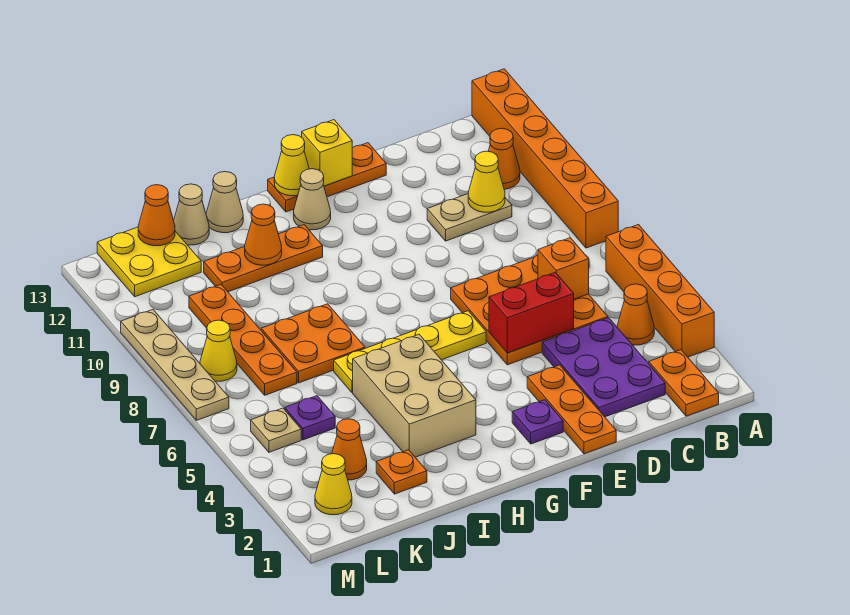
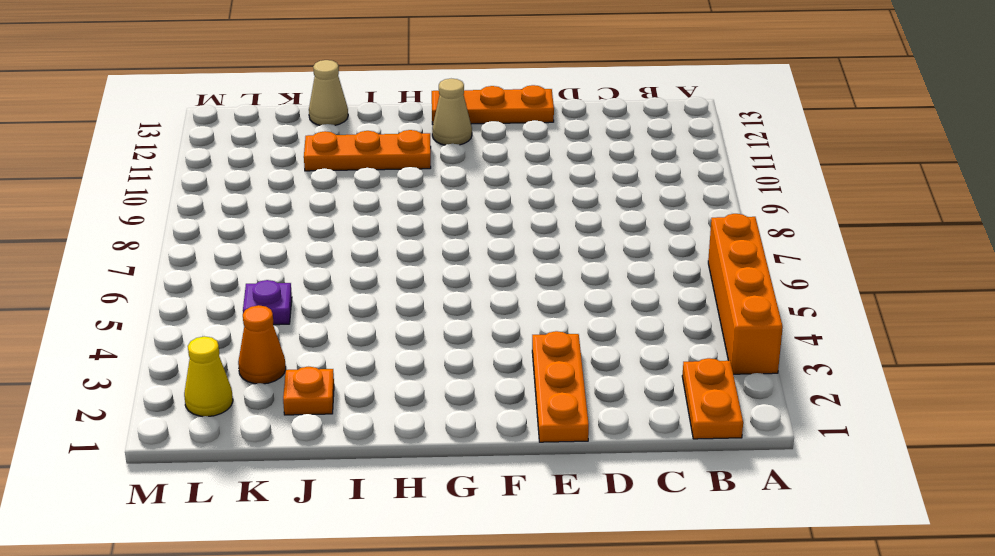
none -> orange brick A8:A13 level 1
none -> orange cone B4 level 1
none -> orange cone B11 level 1
none -> purple plate C2:D4 level 1

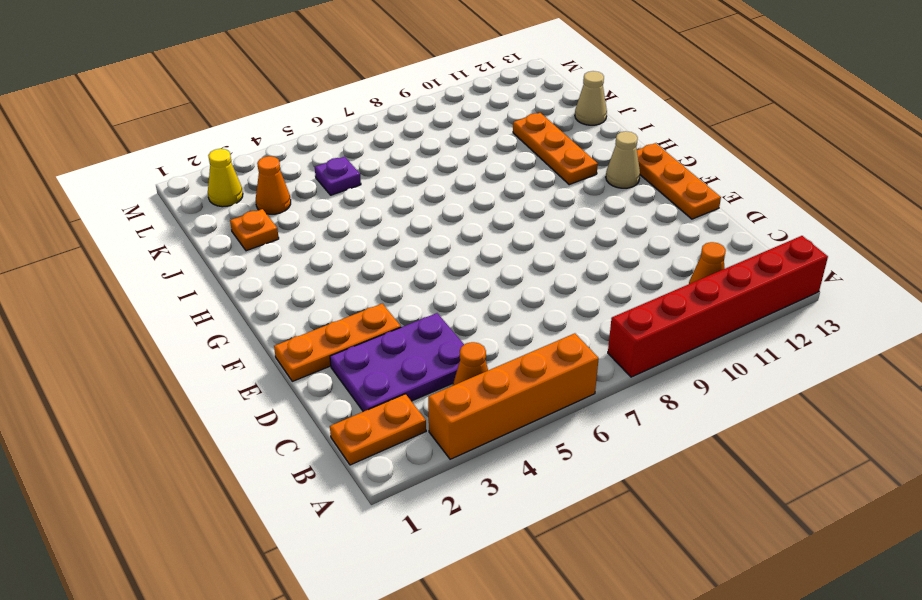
red brick A8:A13 level 1 -> orange brick A8:A13 level 1
none -> orange plate C5:E7 level 1
none -> tan plate C10:D10 level 1
none -> purple plate F2 level 1
none -> yellow plate F6:I6 level 1

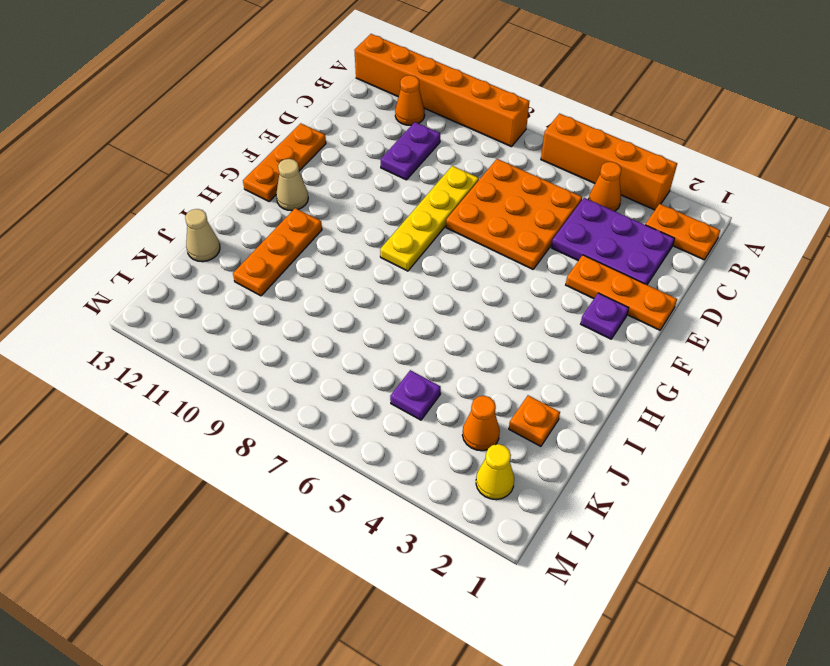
purple plate C10:D10 level 1 -> tan plate C10:D10 level 1
yellow plate D8:G8 level 1 -> yellow plate F6:I6 level 1
none -> tan brick H3:I5 level 1
none -> orange plate I7:J8 level 1
none -> tan cone I13 level 1
none -> orange plate K7:K10 level 1

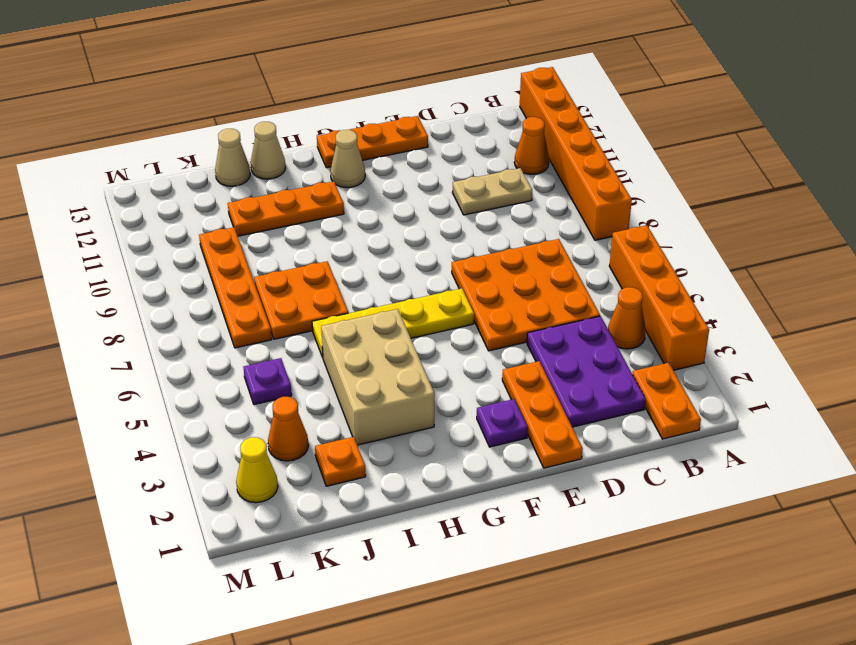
none -> yellow plate K12:L13 level 1
none -> tan plate L5 level 1
none -> yellow cone L8 level 1
none -> tan plate M7:M10 level 1

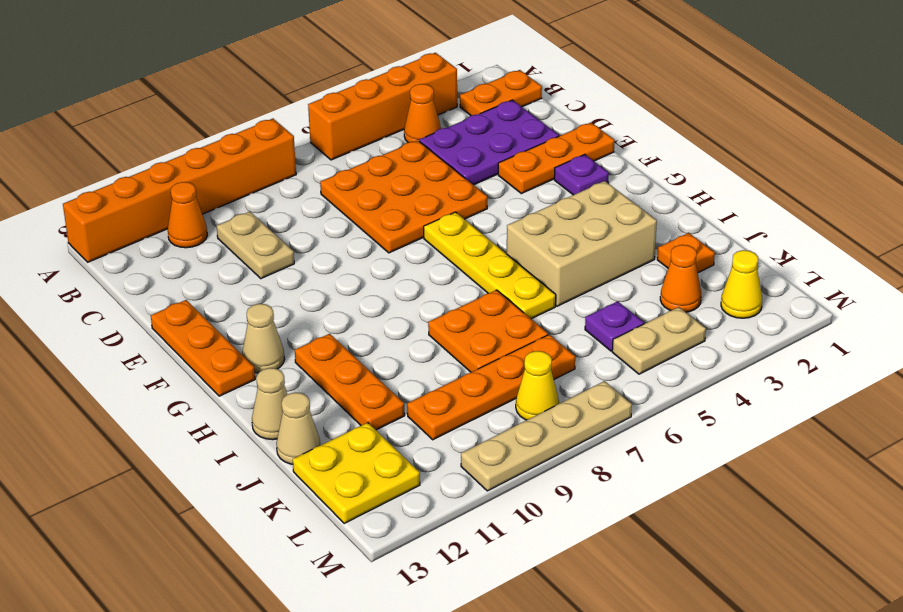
tan plate L4:L5 level 1 -> tan plate L5 level 1
none -> orange brick C6 level 2
none -> yellow cone C10 level 2
none -> red brick D5:E5 level 2
none -> yellow brick F13 level 2

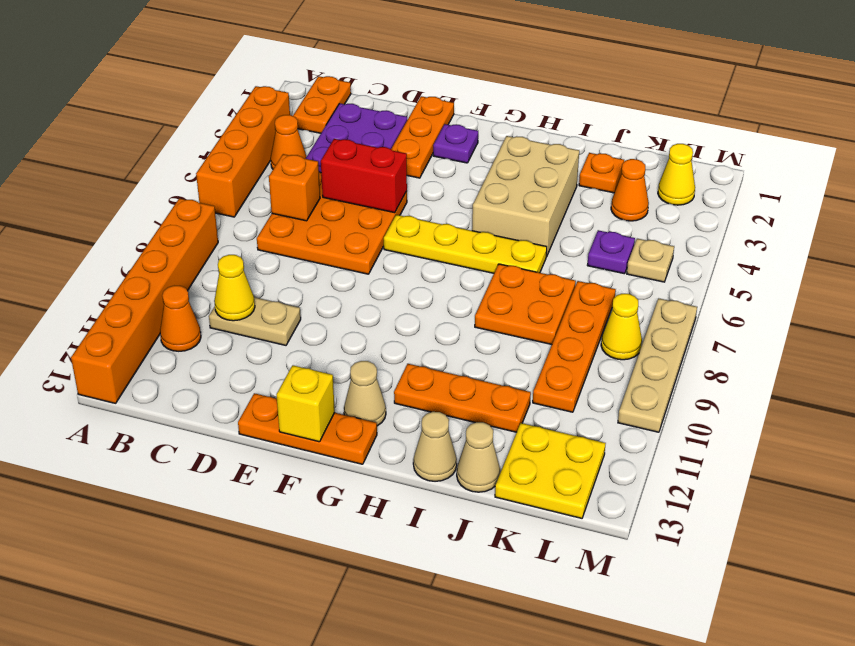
none -> yellow cone G13 level 2
none -> orange cone I11 level 2
none -> orange cone K13 level 2

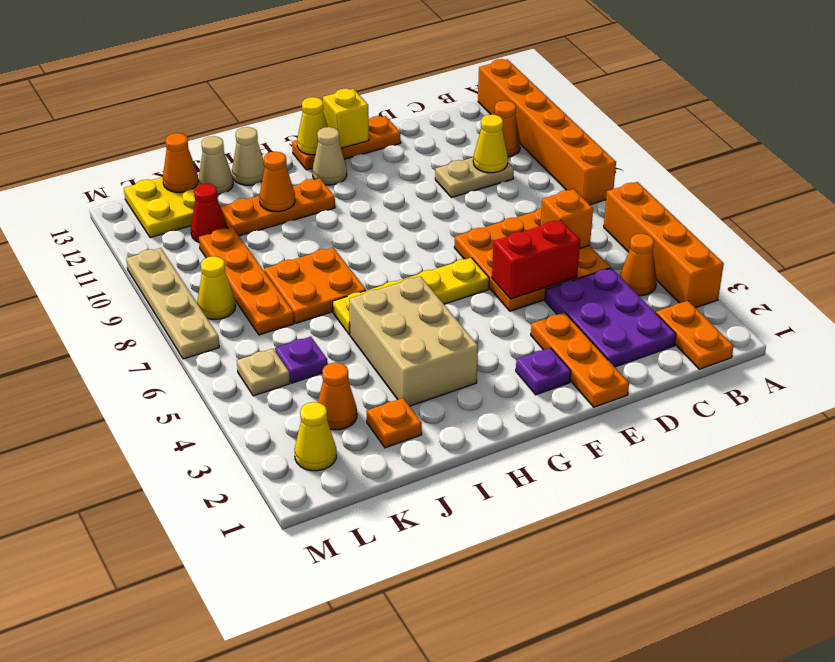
red cone K11 level 1 -> none

